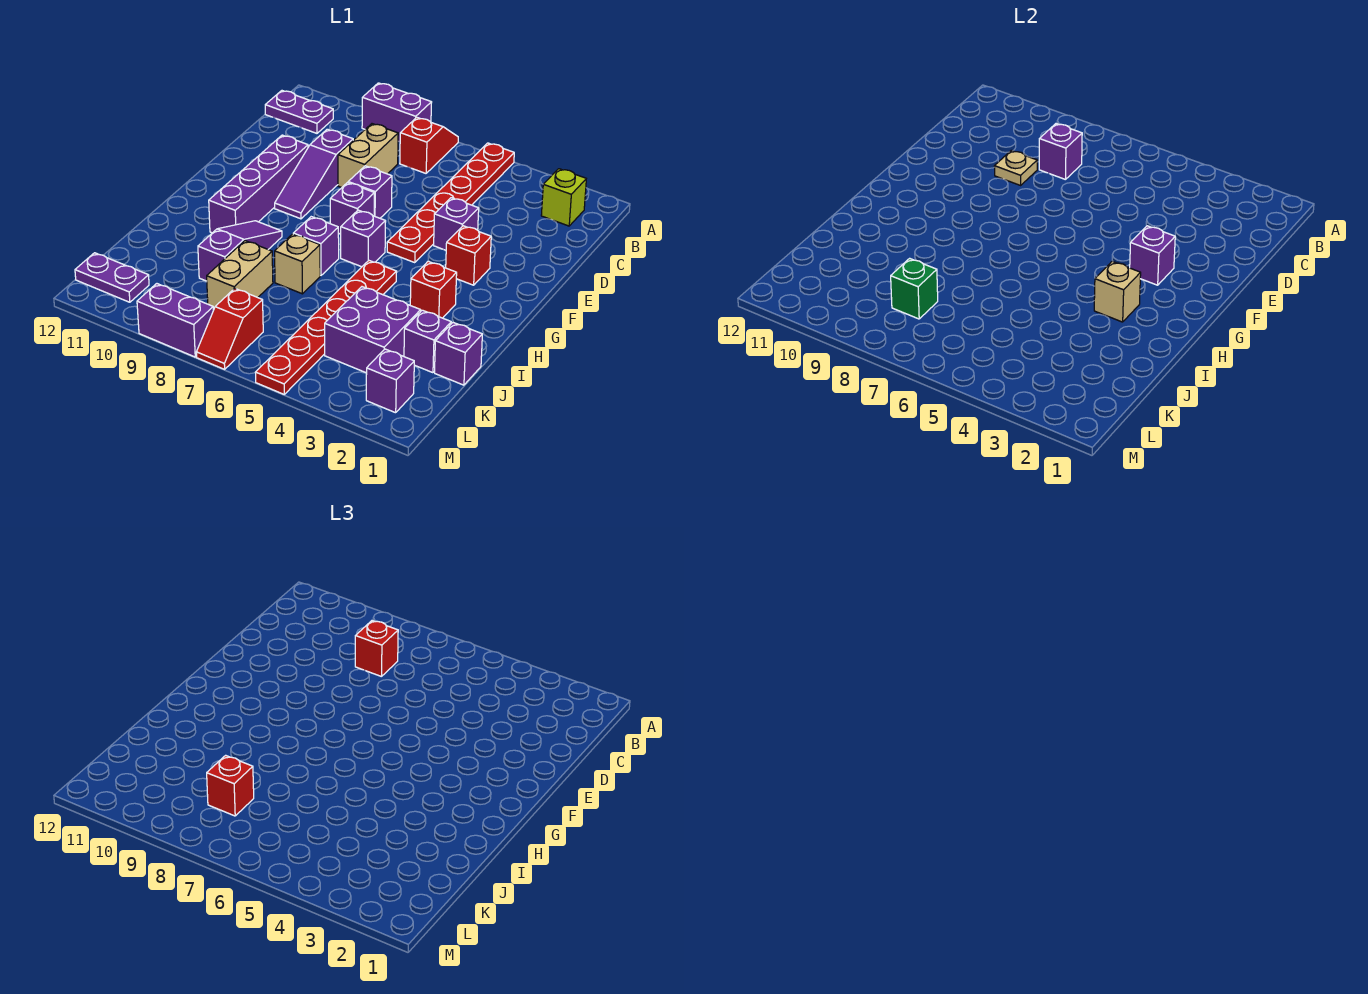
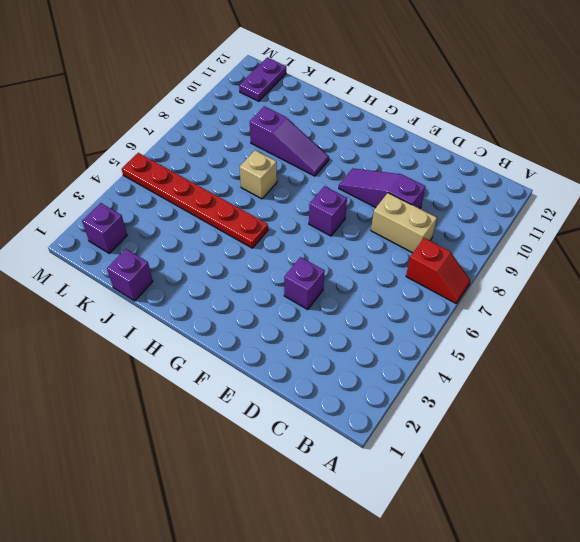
none -> red plate A5:F5 level 1
none -> purple brick A8:A9 level 1
none -> lime brick B2 level 1
none -> purple plate B11:B12 level 1

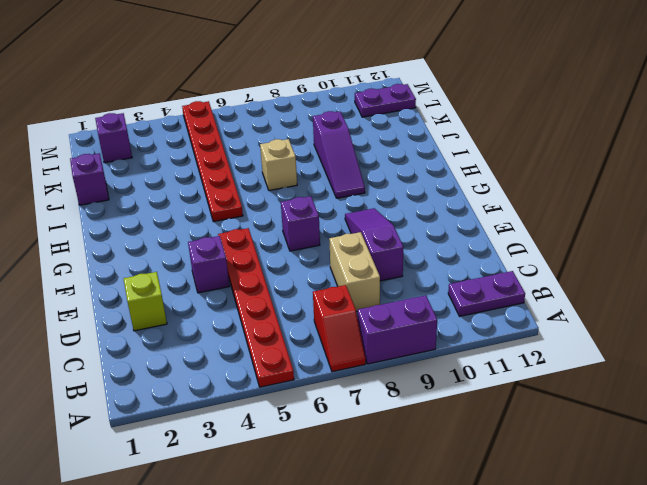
lime brick D2 level 1 -> lime brick B2 level 1
none -> purple brick E7 level 1
none -> purple brick E10:H10 level 1
none -> red brick F3 level 1
none -> purple brick G6 level 1

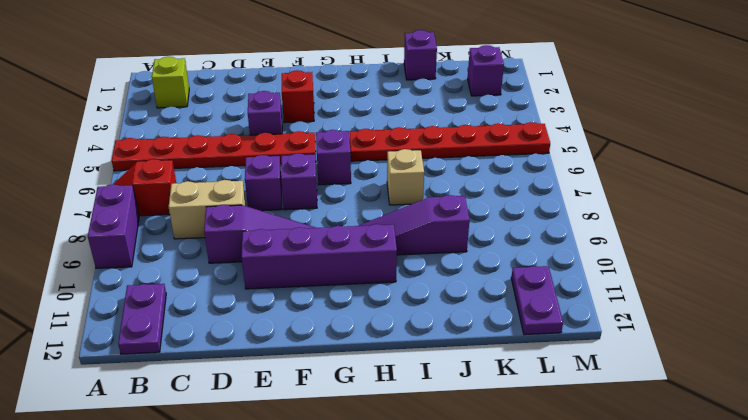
none -> red brick H3 level 1
none -> purple brick H7 level 1
none -> purple brick J2 level 1
none -> purple brick J3:K4 level 1

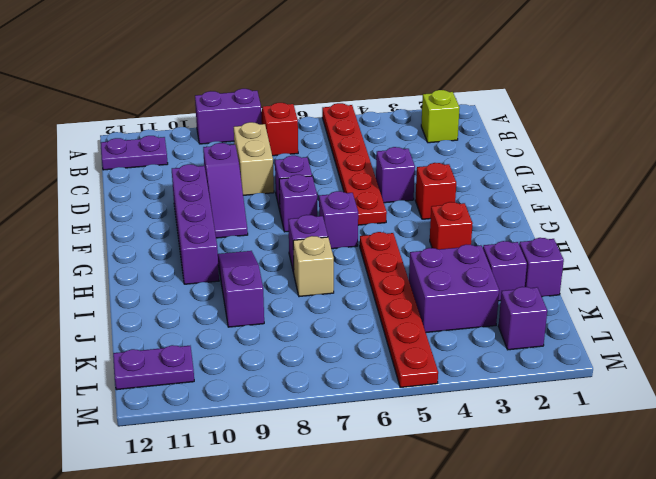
none -> tan brick J8:K8 level 1
none -> red slope L7:M7 level 1 top L
none -> purple brick M8:M9 level 1
none -> purple brick C8 level 2

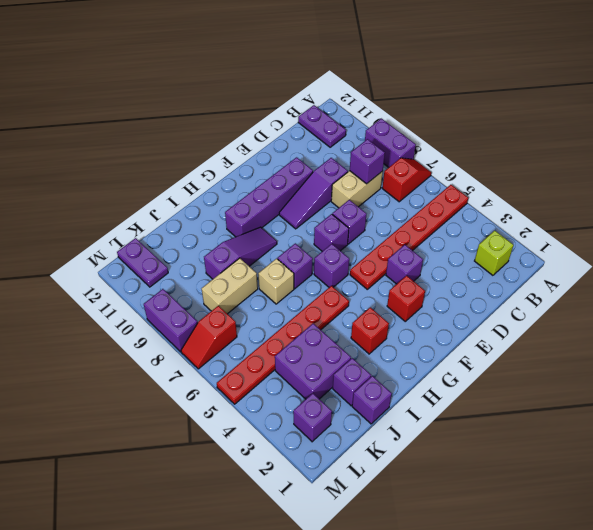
none -> tan plate D9 level 2
none -> purple brick F3 level 2
none -> tan brick H3 level 2
none -> green brick K8 level 2

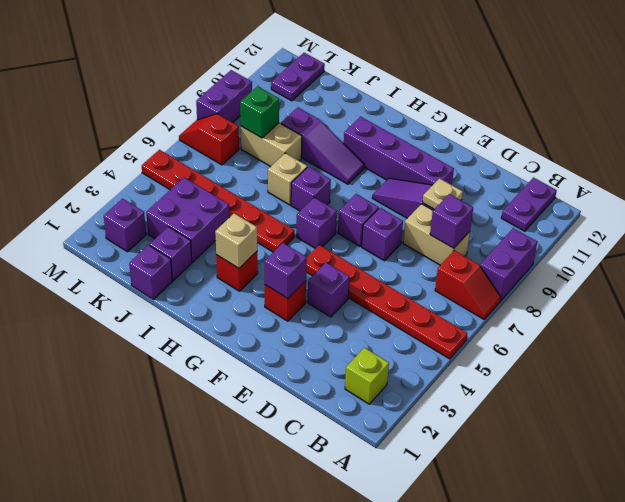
none -> red brick C8 level 3
none -> red brick K8 level 3

